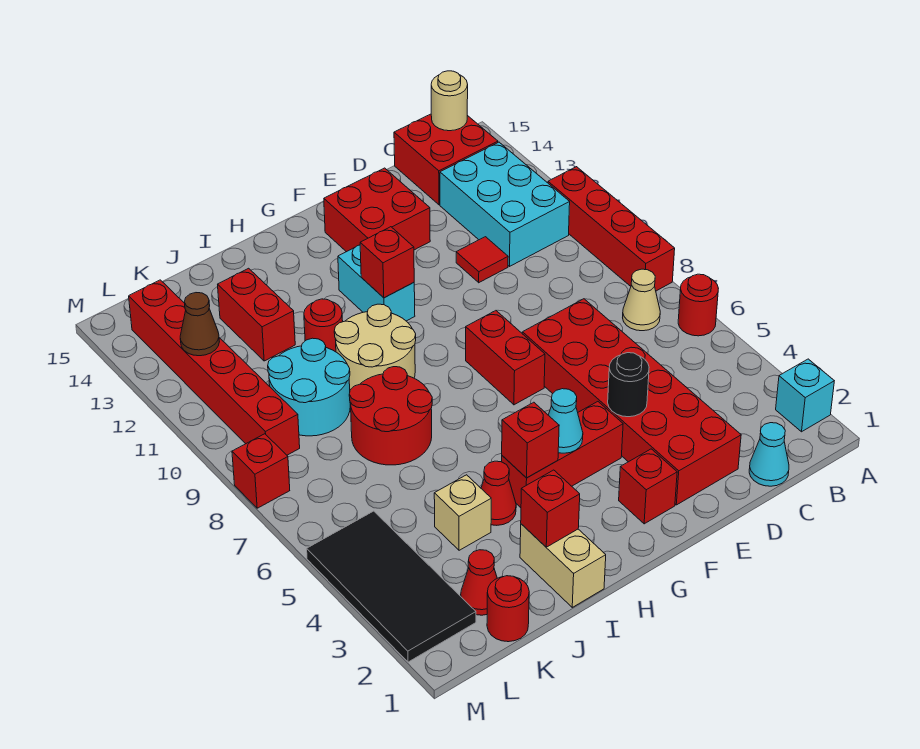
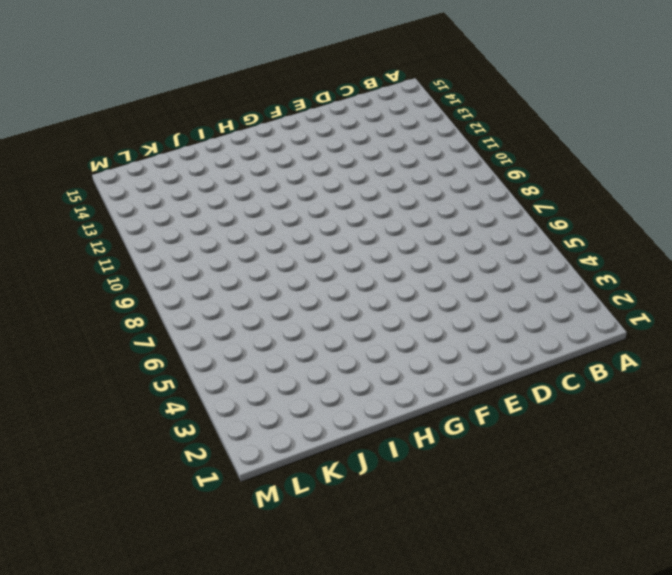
none -> cyan brick A2 level 1
none -> red round brick A6 level 1
none -> red brick A8:A11 level 1
none -> tan cone B7 level 1

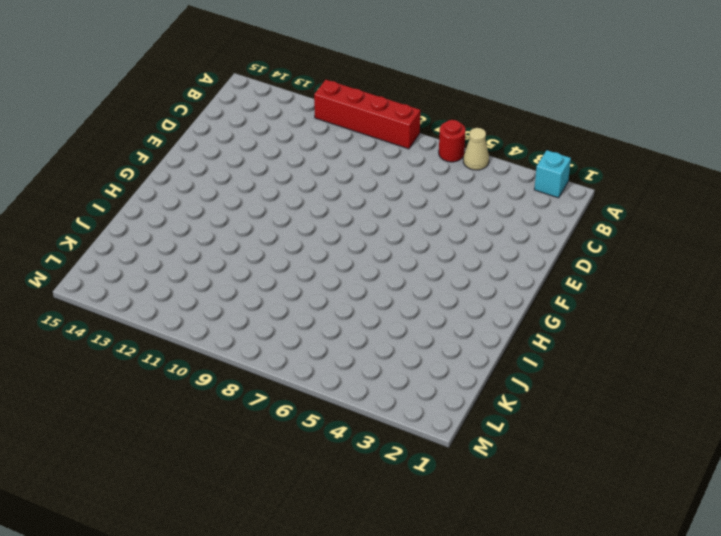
tan cone A5 level 1 -> tan cone B7 level 1
none -> cyan brick B11:C13 level 1
none -> red brick B14:C15 level 1
none -> cyan cone C1 level 1
none -> red brick D2:E7 level 1

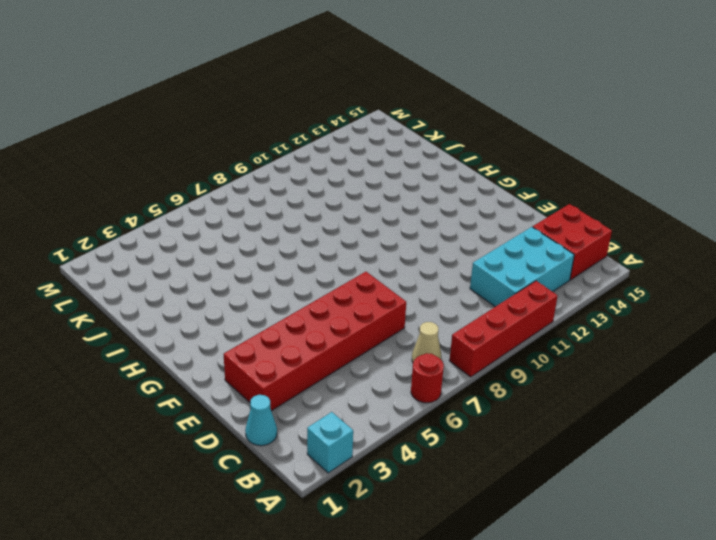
none -> red tile D11 level 1
none -> red brick E13:F14 level 1
none -> red brick F2 level 1
none -> red brick F4:H4 level 1

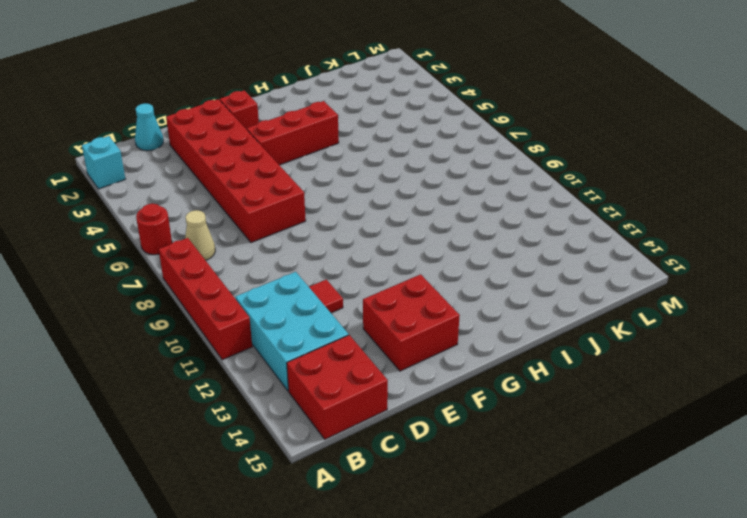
none -> red brick F7:F8 level 1
none -> cyan brick G11:G12 level 1
none -> tan round brick H9:I10 level 1
none -> tan brick I1:I2 level 1

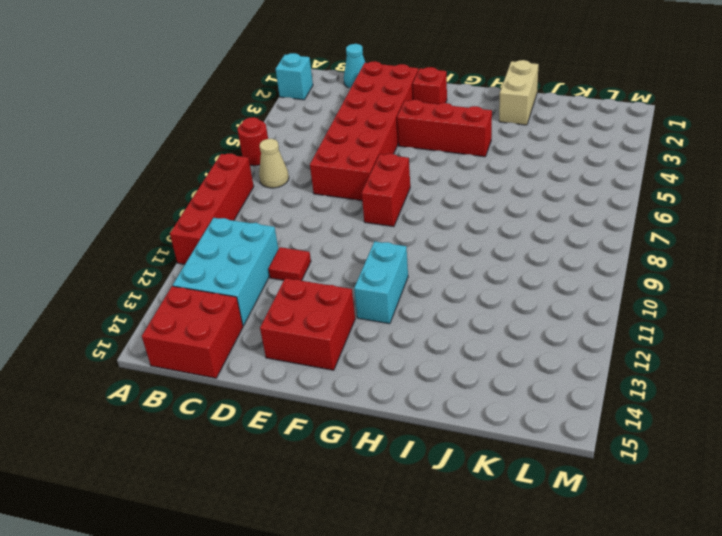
none -> tan round brick H9:I10 level 1
none -> red cone I4 level 1
none -> red round brick I7:J8 level 1
none -> red round brick I11 level 1

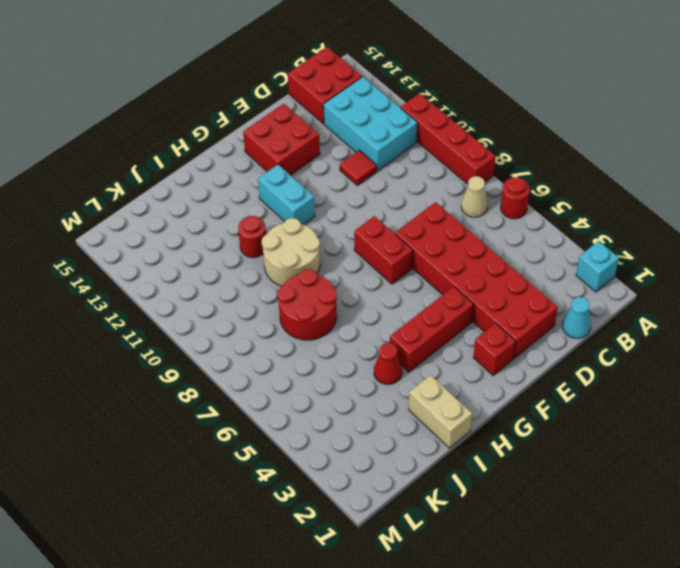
none -> tan brick J4 level 1
none -> cyan round brick J9:K10 level 1
none -> red brick J12:J13 level 1
none -> red round brick K1 level 1

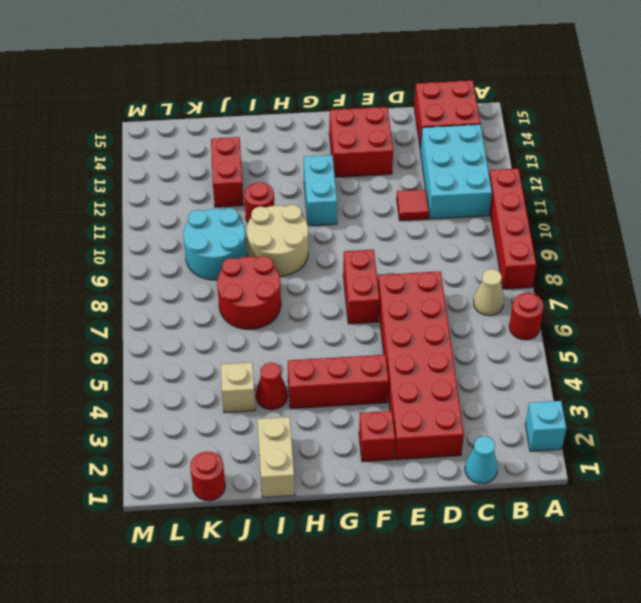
none -> red cone K2 level 1
none -> black tile L2:M5 level 1
none -> red brick L9:L14 level 1
none -> red brick M8 level 1

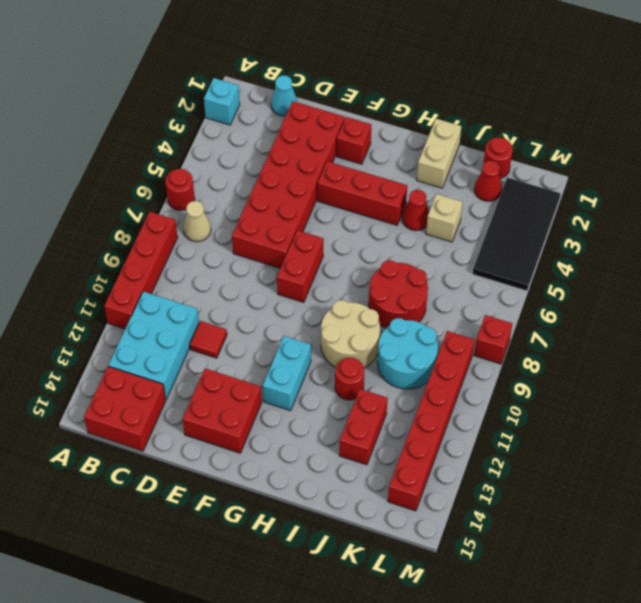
none -> tan round brick B15 level 2
none -> black round brick E4 level 2
none -> cyan cone G4 level 2
none -> red brick G11 level 2

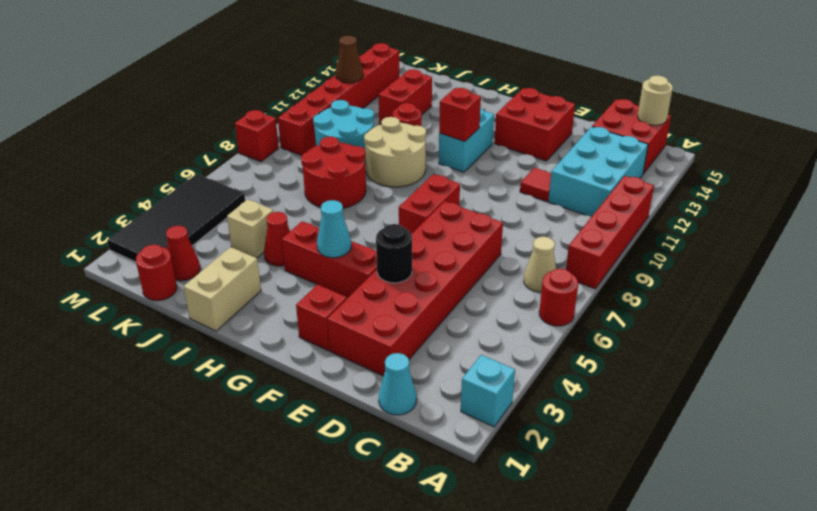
none -> red brick H4 level 2
none -> red brick I2 level 2

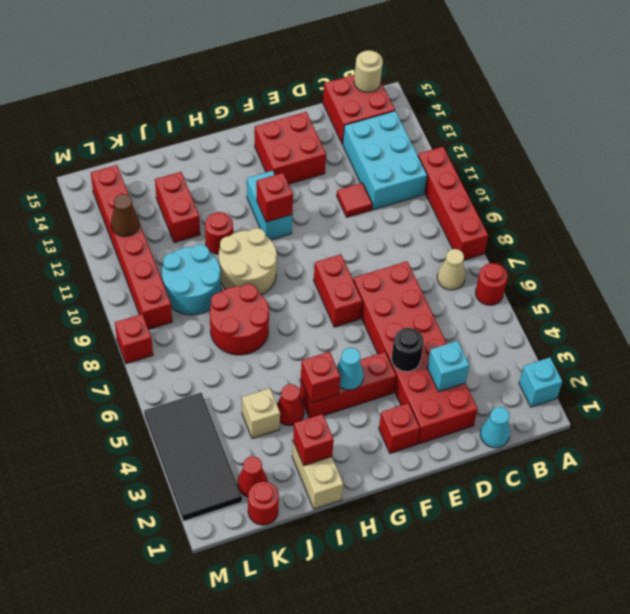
cyan brick D3 level 2 -> none

